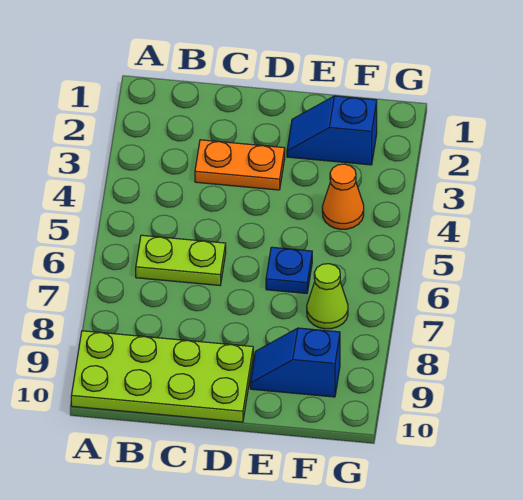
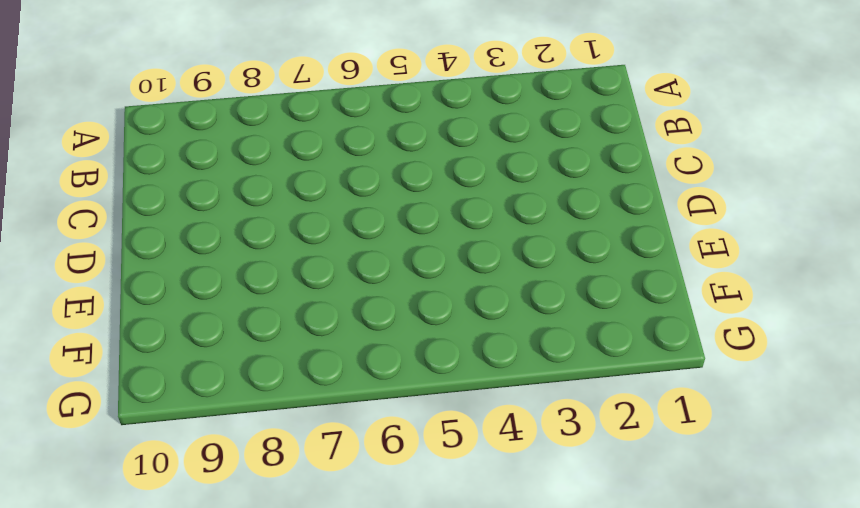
none -> lime plate A9:D10 level 1
none -> lime plate B6:C6 level 1

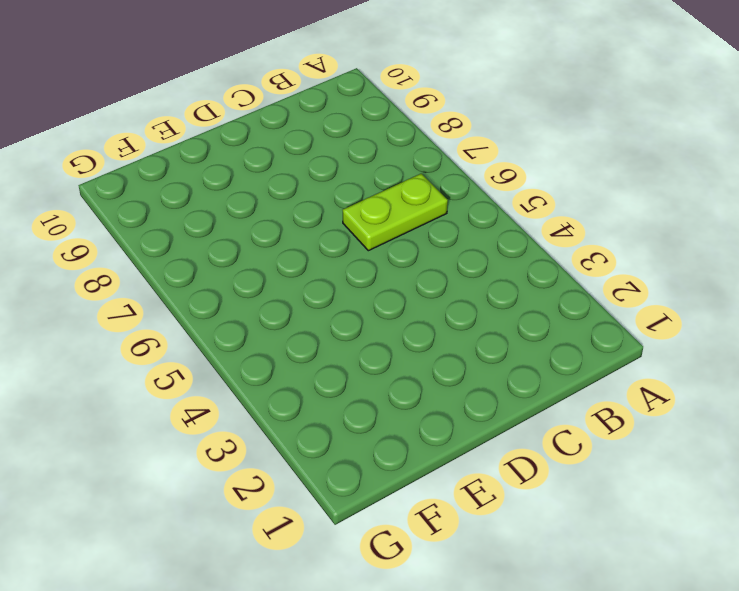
none -> lime plate A9:D10 level 1
none -> orange plate C3:D3 level 1

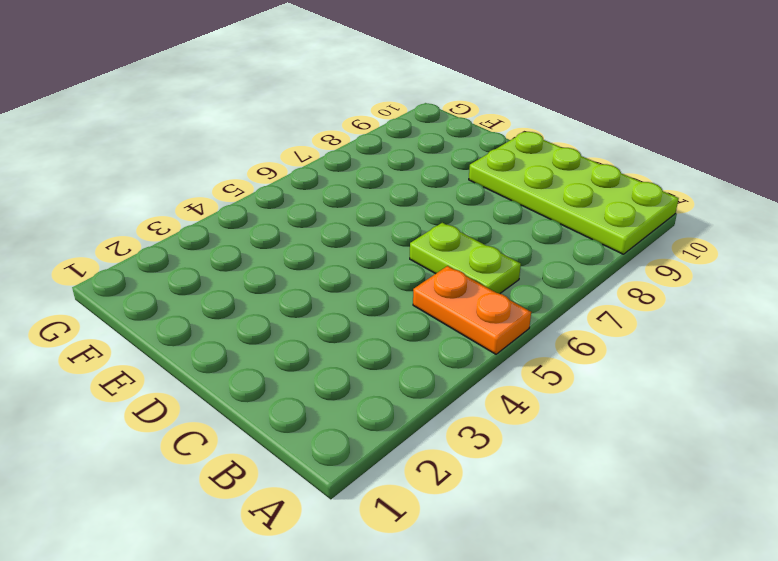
orange plate A5:B5 level 1 -> orange plate C3:D3 level 1
none -> blue slope E2:F2 level 1 top F
none -> blue plate E6 level 1

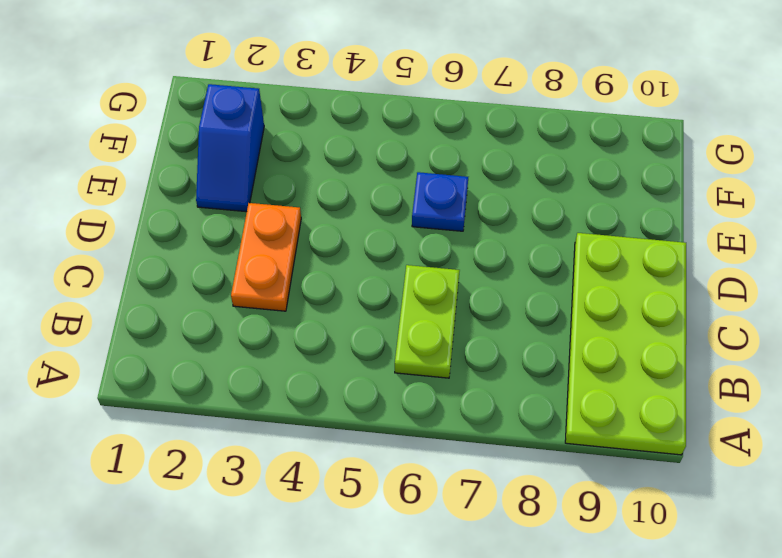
none -> blue slope E9:F9 level 1 top F
none -> orange cone F4 level 1

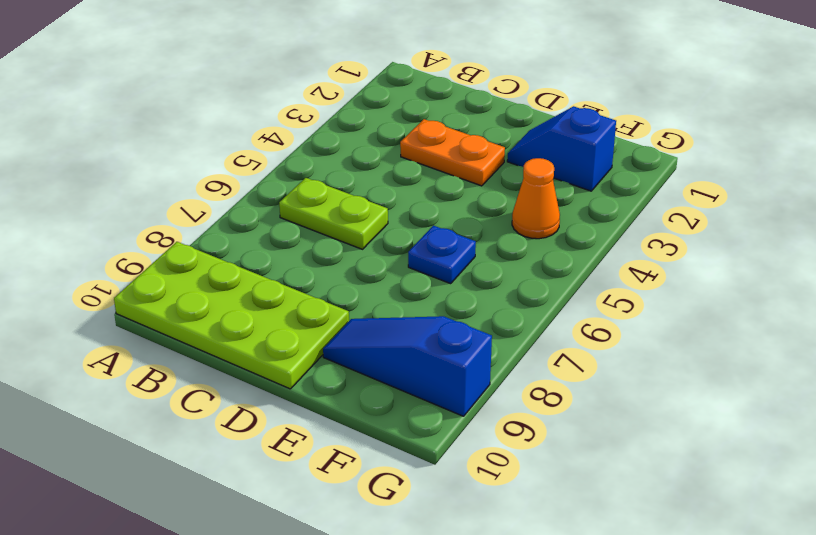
blue slope E9:G9 level 1 top G -> blue slope E9:F9 level 1 top F
none -> lime cone F7 level 1

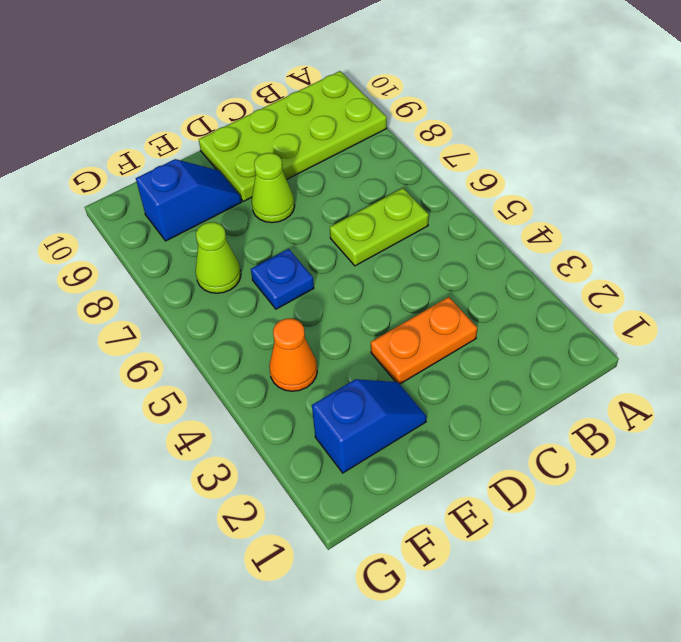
lime cone D8 level 1 -> none

